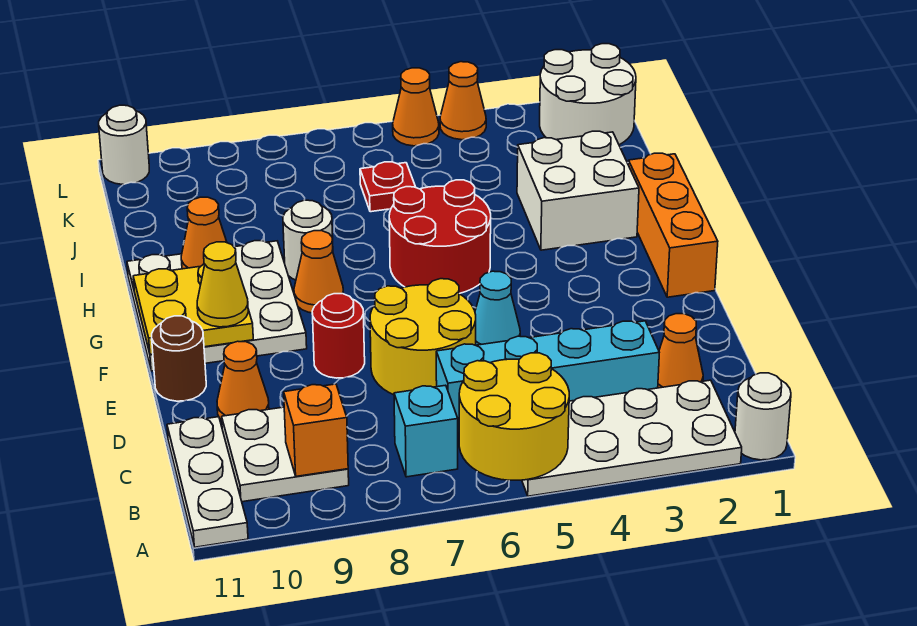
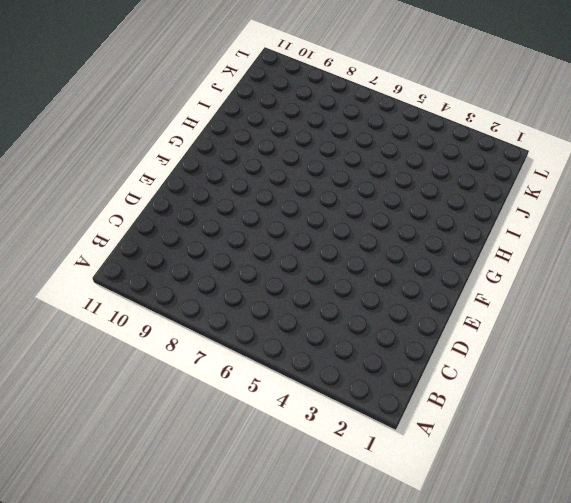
none -> white round brick A1 level 1
none -> white plate A2:B5 level 1
none -> white plate A11:C11 level 1

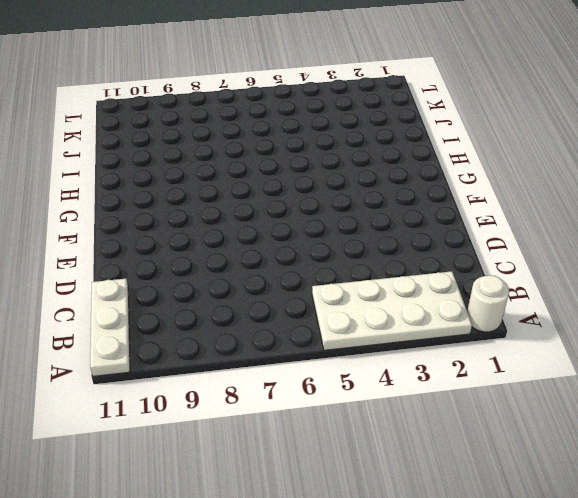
none -> cyan brick B7 level 1
none -> white plate B9:C10 level 1
none -> orange cone C2 level 1

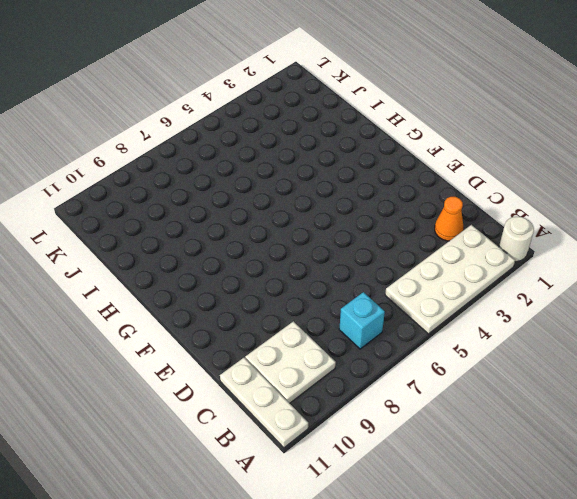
none -> cyan brick C3:C6 level 1
none -> yellow round brick D6:E7 level 1
none -> orange cone D10 level 1

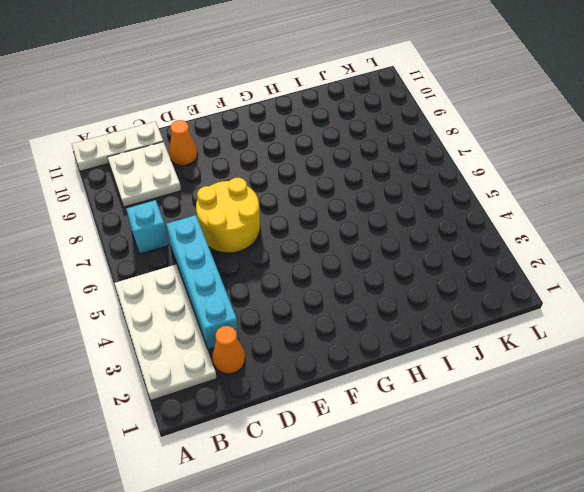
none -> white round brick A1 level 1
none -> cyan cone E5 level 1
none -> red round brick E8 level 1

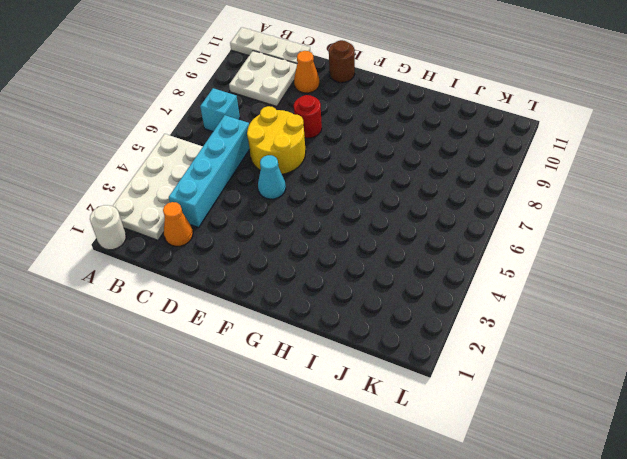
none -> orange brick F1:H1 level 1
none -> white plate F9:H11 level 1
none -> red round brick G5:H6 level 1

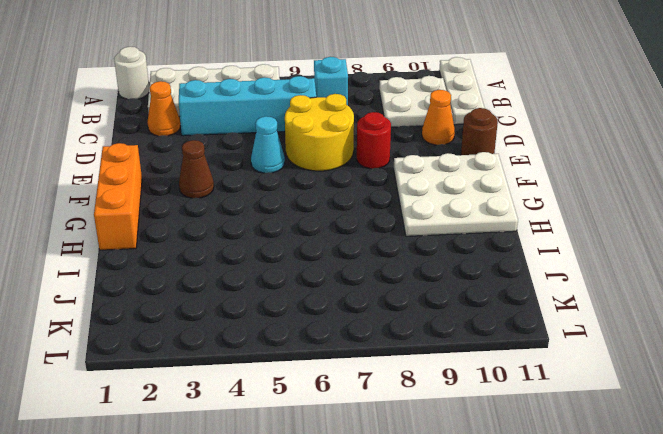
brown cone F3 level 1 -> none
none -> red round brick G5:H6 level 1
none -> orange cone G8 level 1
none -> white brick H2:I3 level 1

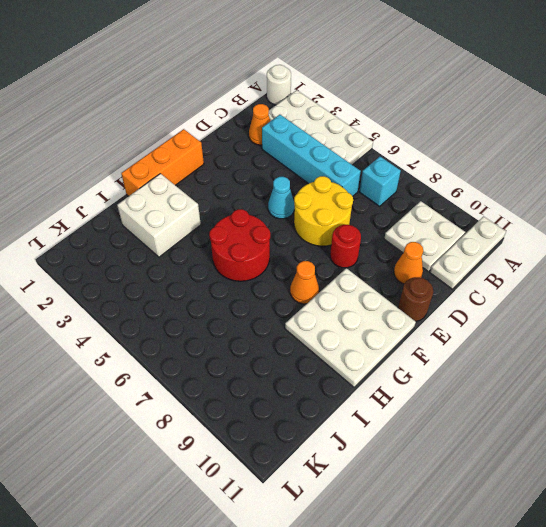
none -> white round brick H8 level 1
none -> red plate J6 level 1
none -> white round brick K1:L2 level 1

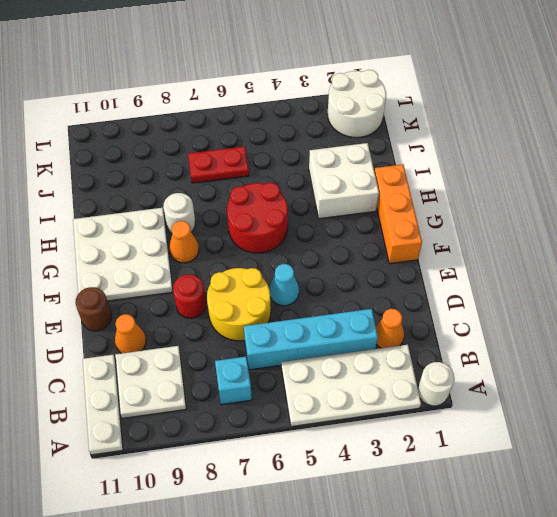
red plate J6:J7 level 1 -> red plate J6 level 1
none -> orange cone L4 level 1
none -> orange cone L5 level 1
none -> white round brick L11 level 1

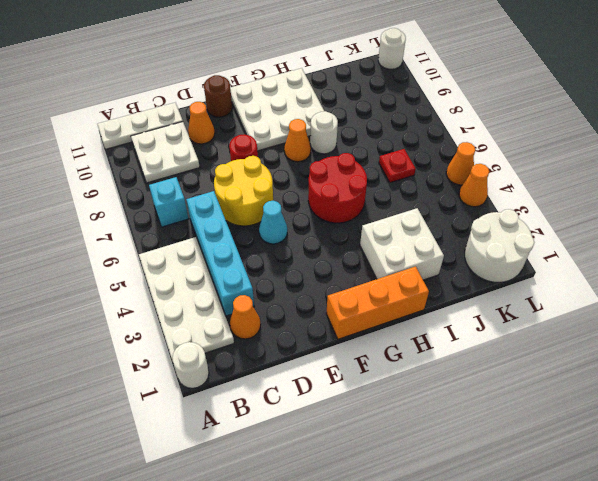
none -> yellow round brick A5:B6 level 2
none -> orange brick B9 level 2
none -> yellow plate F10:G11 level 2

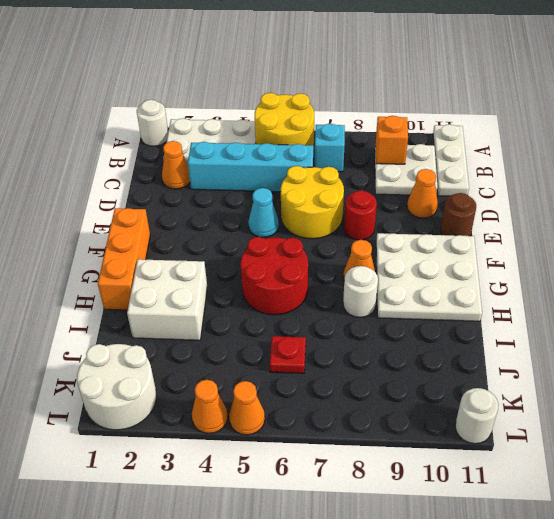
none -> yellow plate F10:G11 level 2
none -> orange cone H10 level 2
none -> yellow cone F10 level 3

